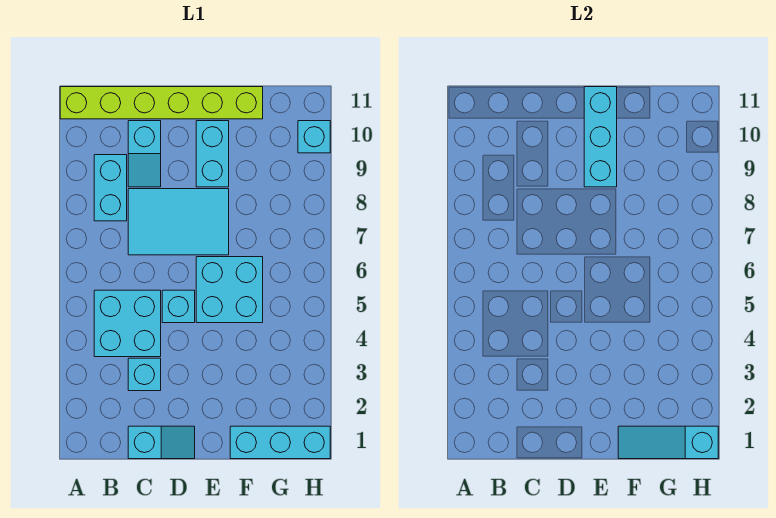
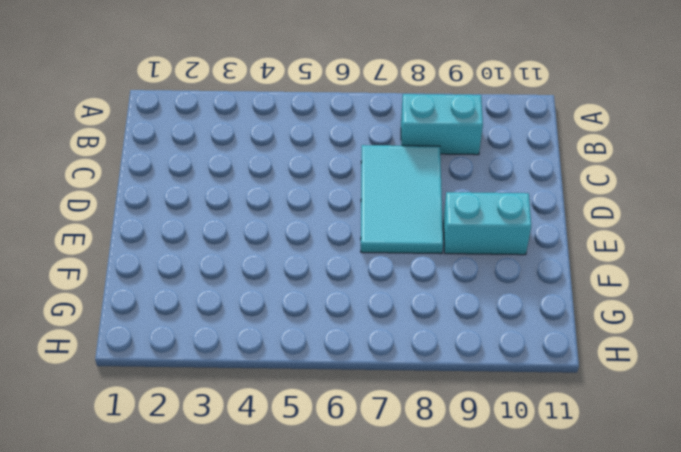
none -> lime brick A11:F11 level 1
none -> cyan brick B4:C5 level 1
none -> cyan slope C1:D1 level 1 top C

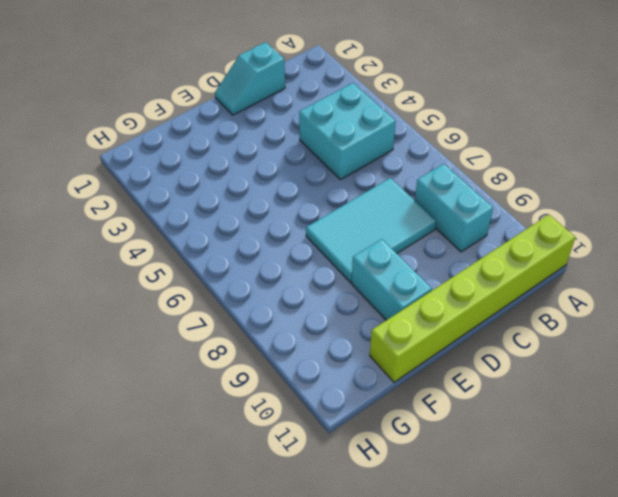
none -> cyan brick C3 level 1
none -> cyan slope C9:C10 level 1 top 10
none -> cyan brick D5 level 1

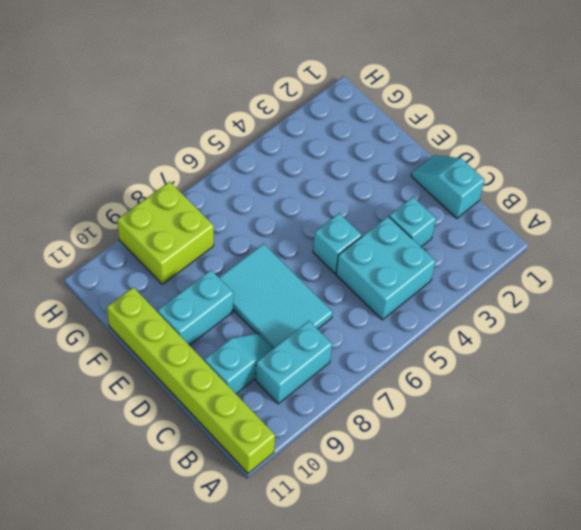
lime brick G8:H9 level 1 -> none
none -> cyan brick E5:F6 level 1
none -> cyan brick F1:H1 level 1
none -> cyan brick H10 level 1

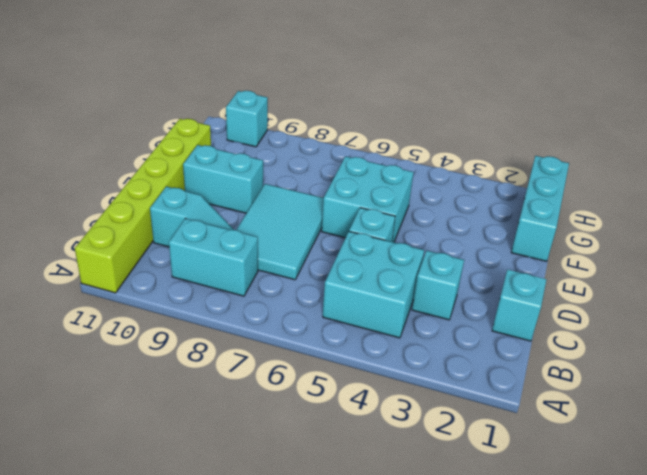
none -> cyan brick E9:E11 level 2
none -> cyan slope F1:H1 level 2 top H

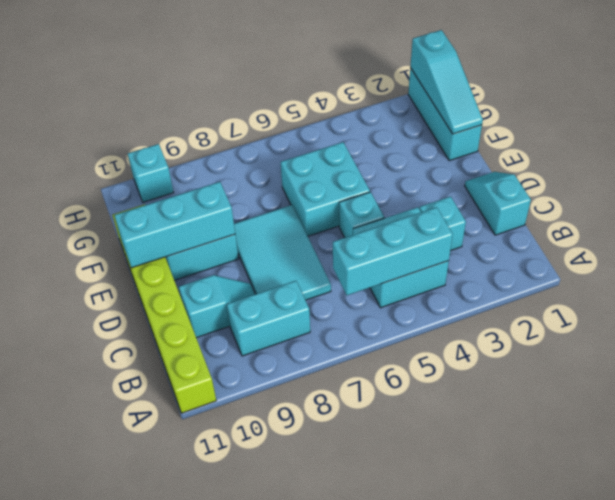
cyan brick B4:B6 level 2 -> none

